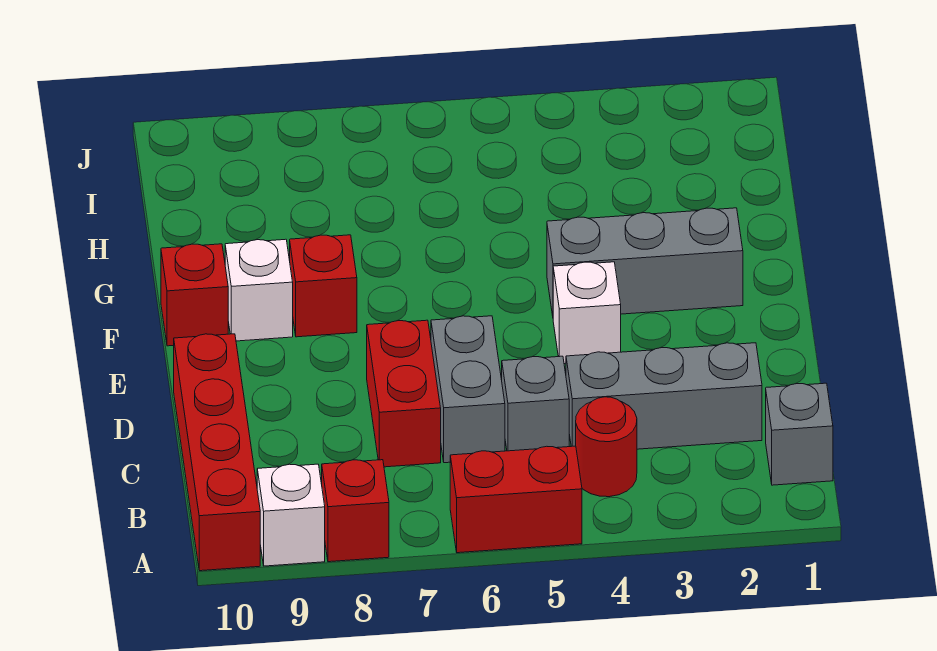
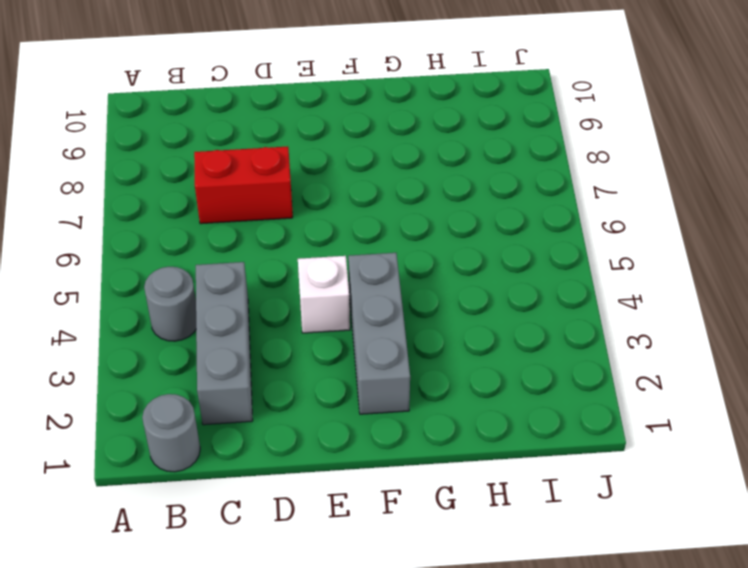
grey round brick B1 level 1 -> grey brick B1 level 1
grey round brick B4 level 1 -> red round brick B4 level 1
none -> red brick A5:A6 level 1
none -> red brick A8 level 1
none -> white brick A9 level 1

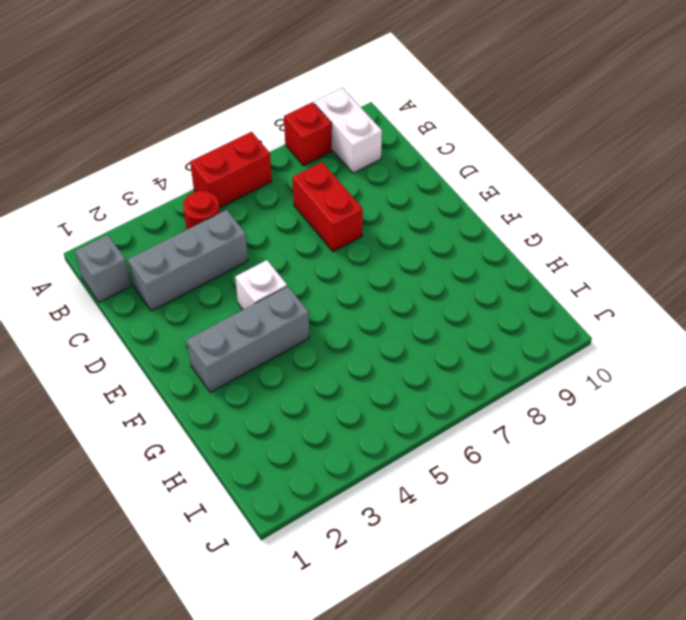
white brick A9:B9 level 1 -> white brick A9 level 1
none -> red brick A10:D10 level 1
none -> grey brick C5 level 1
none -> grey brick C6:D6 level 1

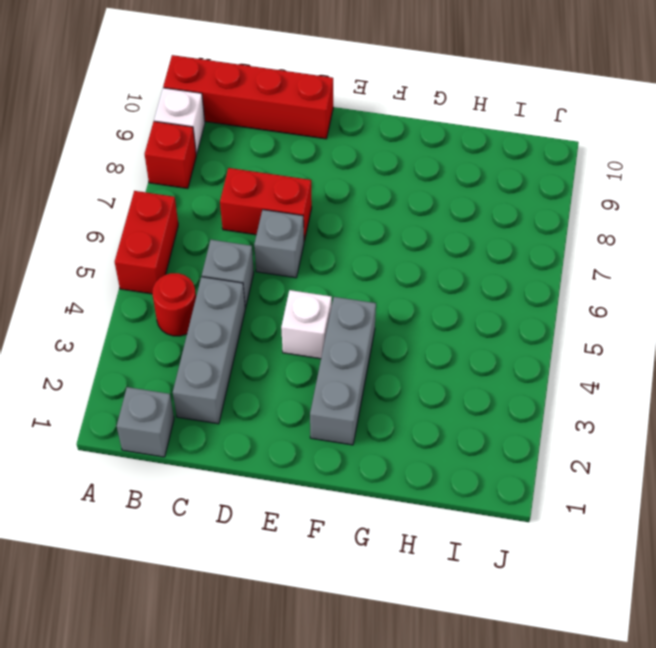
grey brick D6 level 1 -> grey brick C6:D6 level 1
none -> red brick F8 level 1
none -> white brick F9 level 1
none -> red brick F10 level 1

